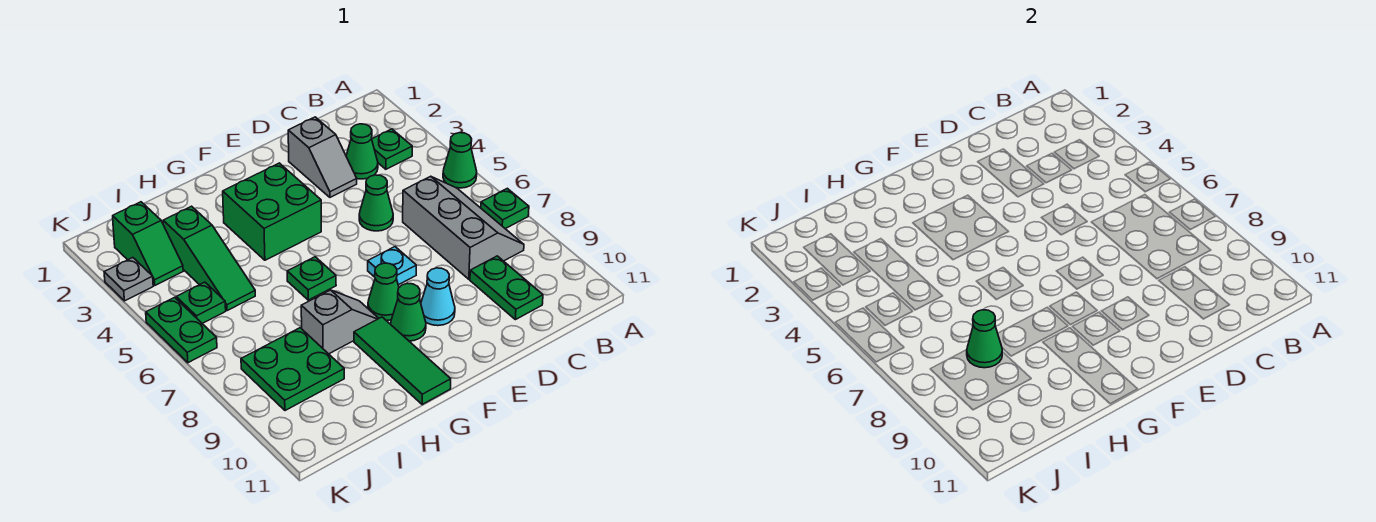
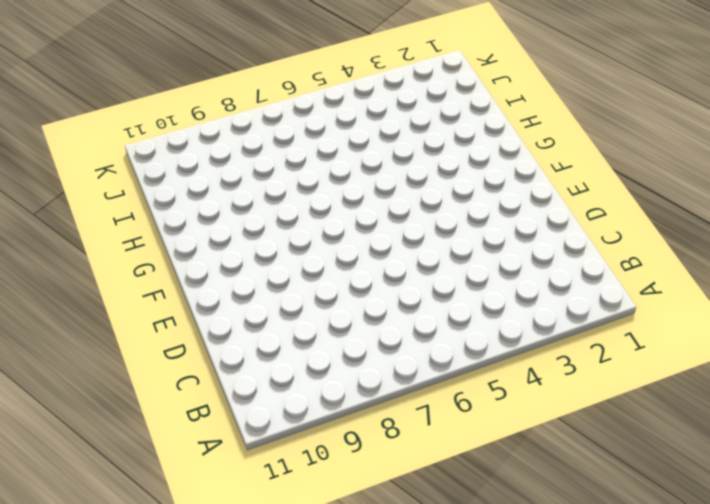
none -> green cone A5 level 1
none -> green plate A7 level 1
none -> green plate B3 level 1

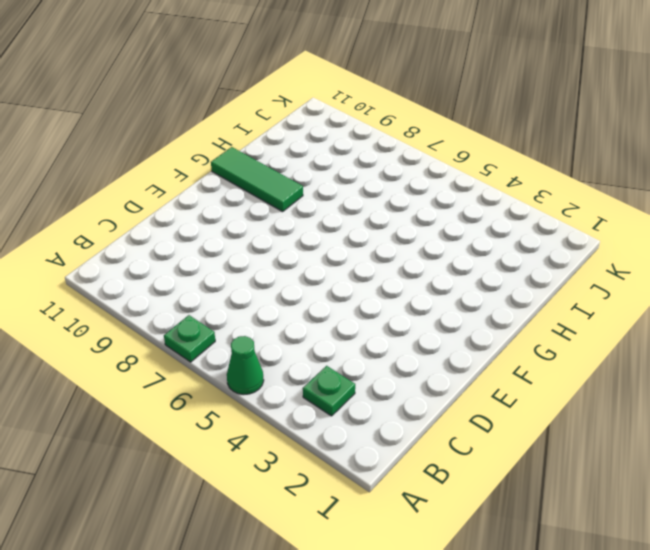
none -> grey slope B6:C8 level 1 top C
none -> green cone C3 level 1
none -> green plate C9:C10 level 1

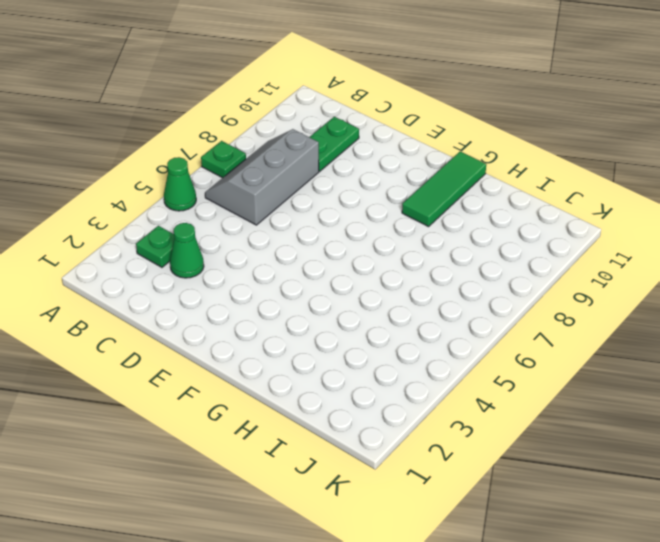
none -> grey slope D2:D3 level 1 top 2
none -> green cone D5 level 1
none -> cyan plate E7 level 1

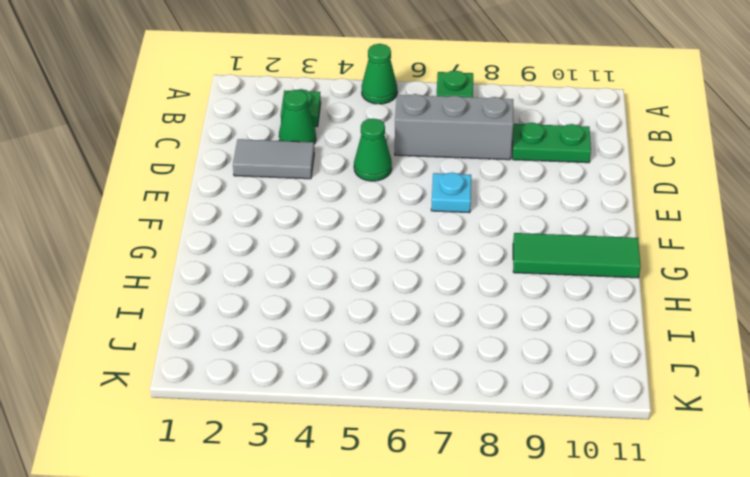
grey tile D2:D3 level 1 -> grey slope D2:D3 level 1 top 2
none -> cyan cone E9 level 1
none -> green brick F3:G4 level 1
none -> green cone F8 level 1

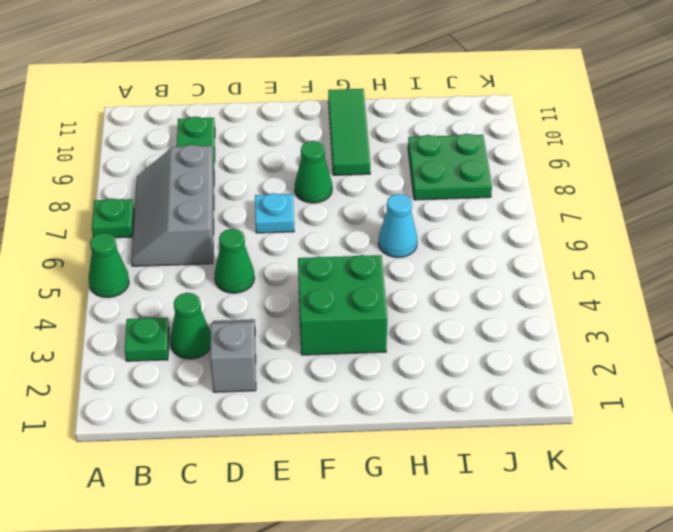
cyan cone H6 level 1 -> cyan cone E9 level 1
none -> green cone F9 level 1
none -> green plate G6 level 1
none -> grey slope G8:H8 level 1 top H

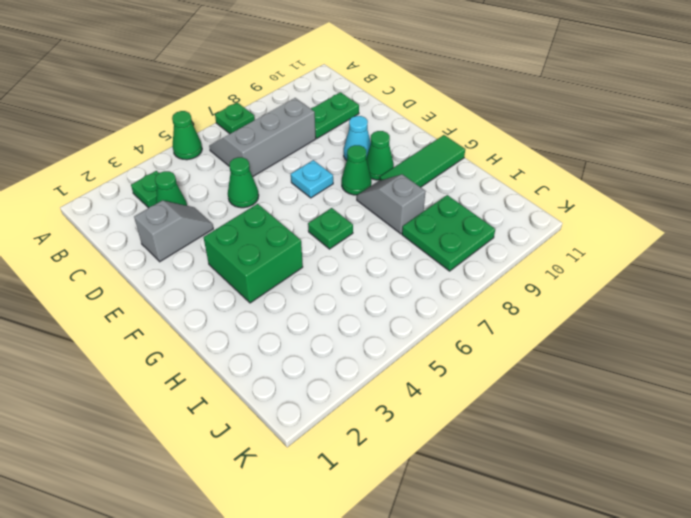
none -> green slope I3:I5 level 1 top 3
none -> green slope J2:J3 level 1 top 2
none -> green plate J5 level 1

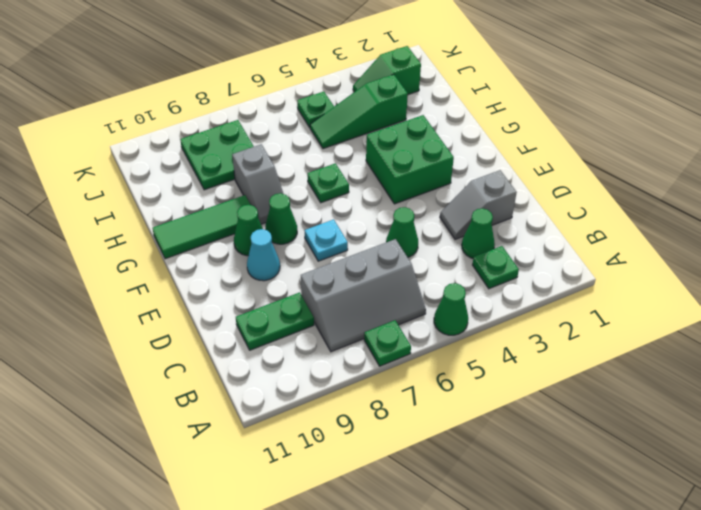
none -> grey plate K3 level 1
none -> green plate K5:K6 level 1
none -> green cone I8 level 2

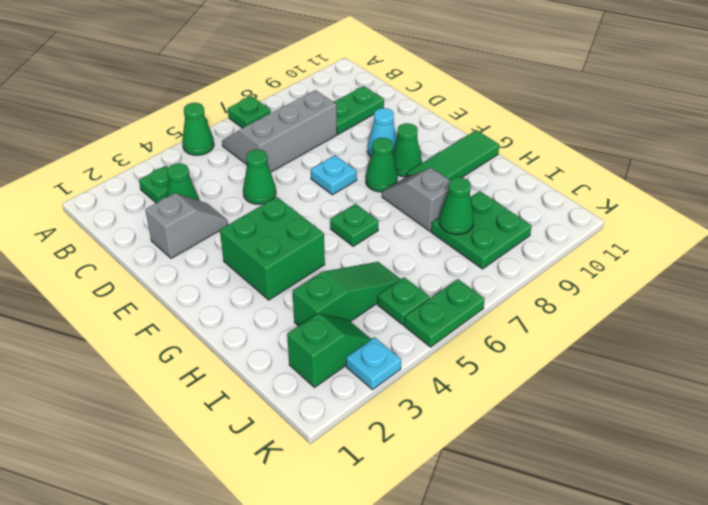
cyan plate K3 level 1 -> grey plate K3 level 1

